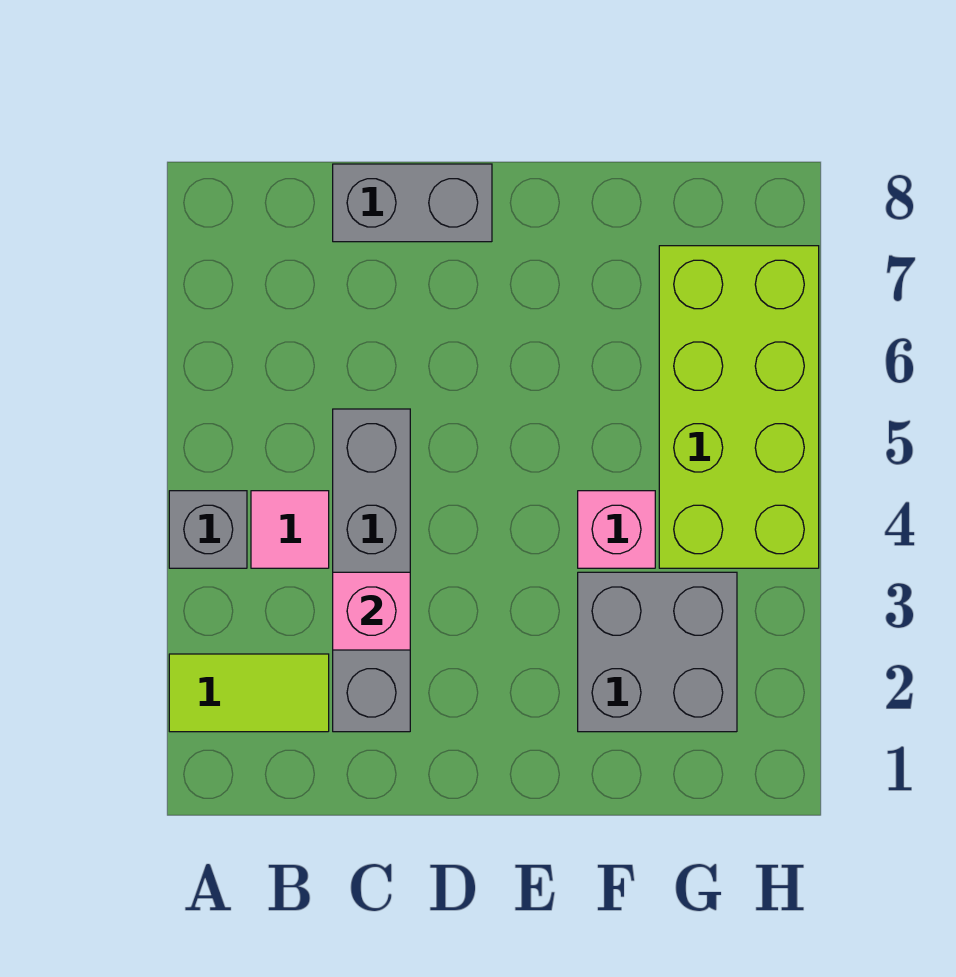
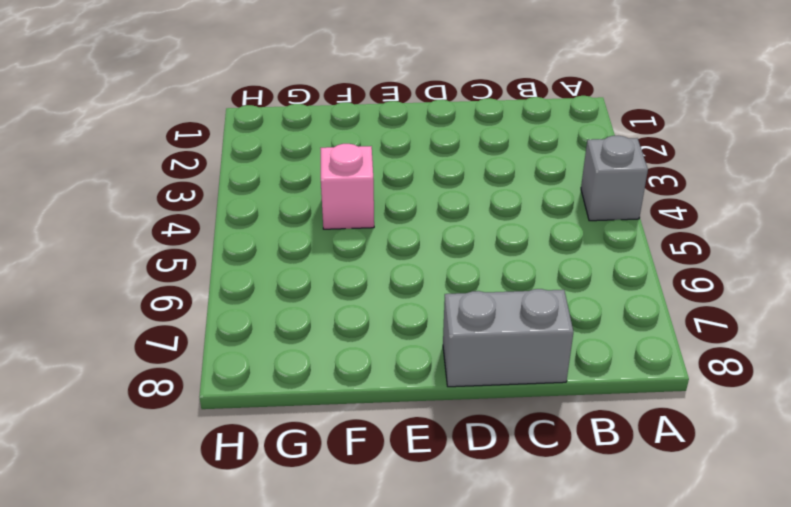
none -> lime tile A2:B2 level 1
none -> pink tile B4 level 1

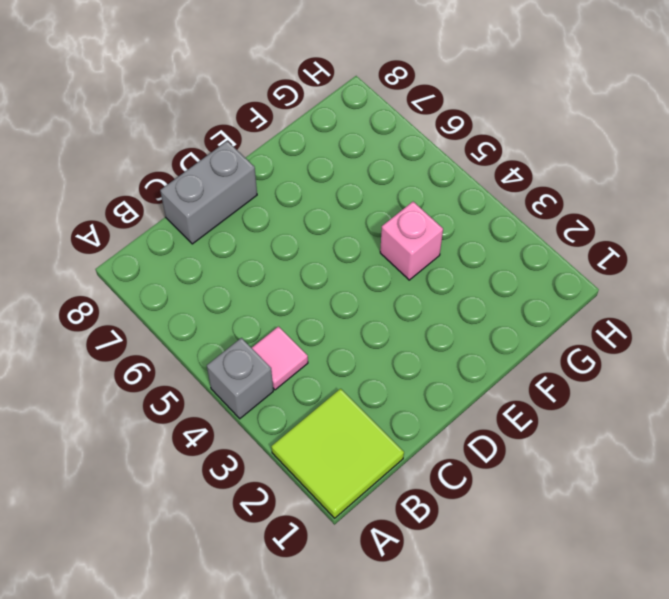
lime tile A1:B2 level 1 -> lime tile A2:B2 level 1
none -> grey brick C2:C5 level 1
none -> grey brick F2:G3 level 1

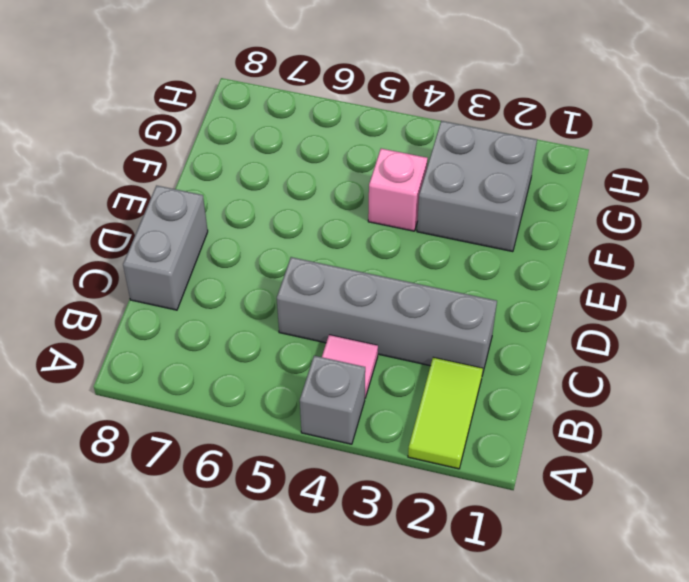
none -> lime brick G4:H7 level 1
none -> pink brick C3 level 2

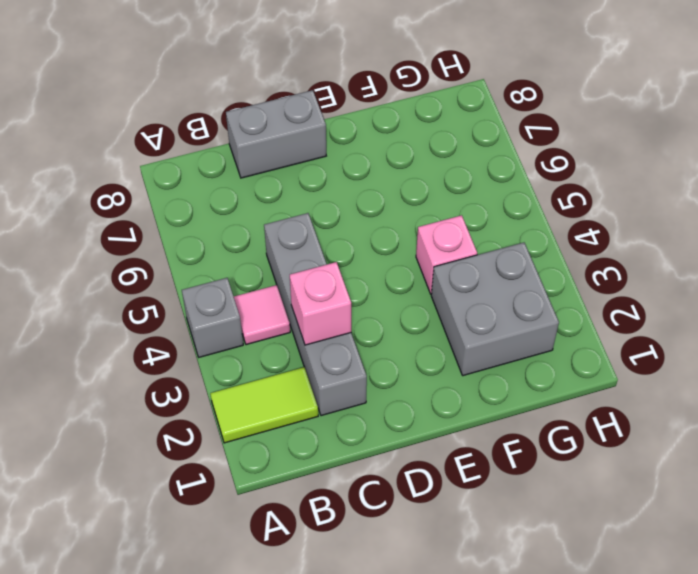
none -> lime brick G4:H7 level 1

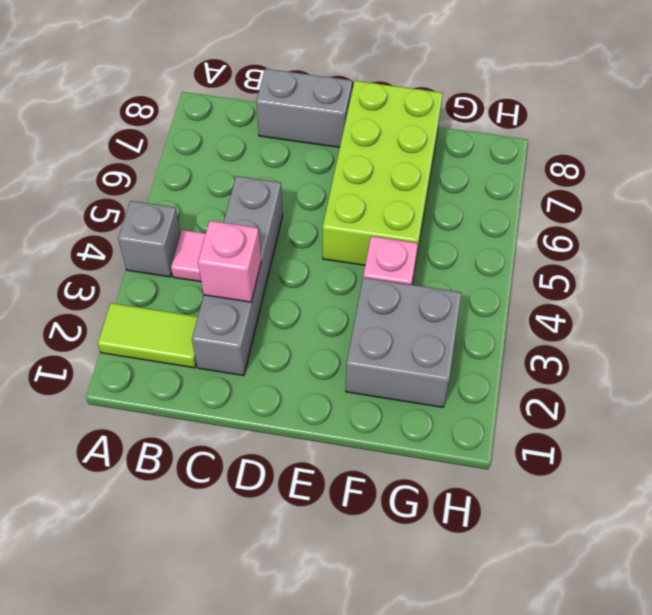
lime brick E5:F8 level 1 -> lime brick G4:H7 level 1

